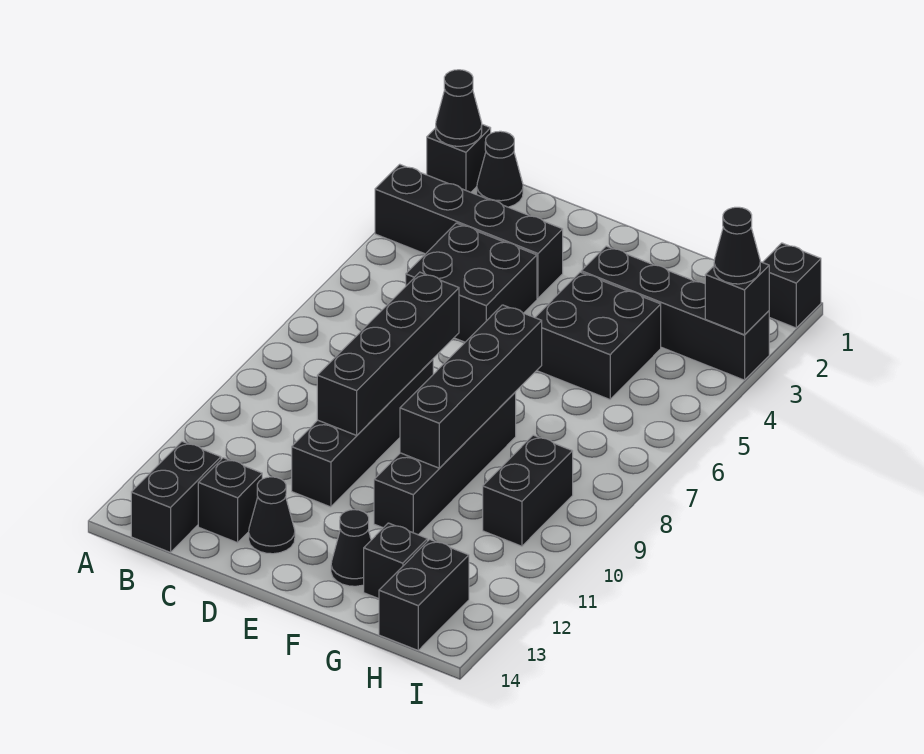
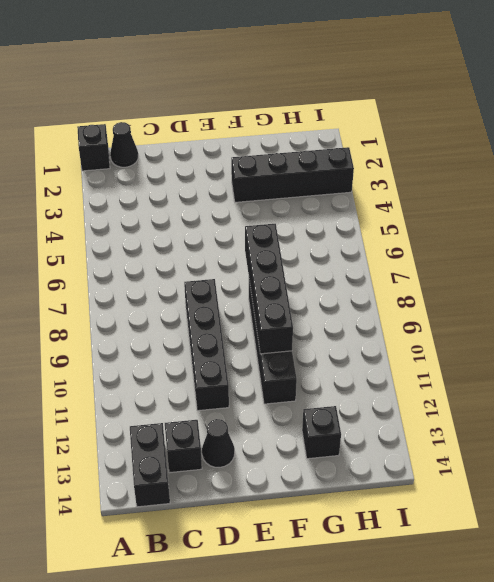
none -> black brick A3:D3 level 1
none -> black brick C4:D5 level 1
none -> black brick F4:G5 level 1

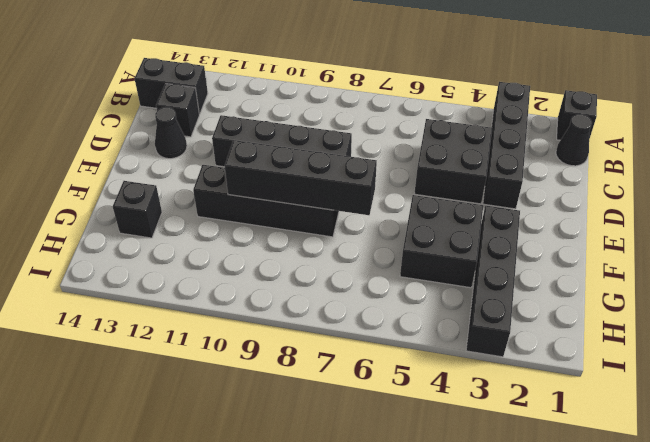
none -> black cone F13 level 1
none -> black brick H9:H10 level 1
none -> black brick H13:H14 level 1

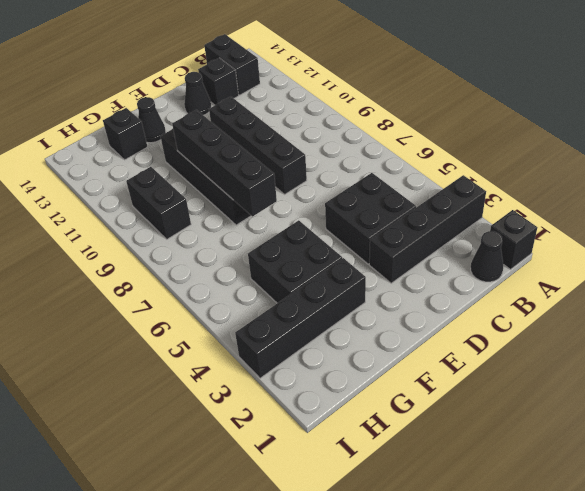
none -> black brick H13:H14 level 1
none -> black brick I1 level 1
none -> black cone A1 level 2

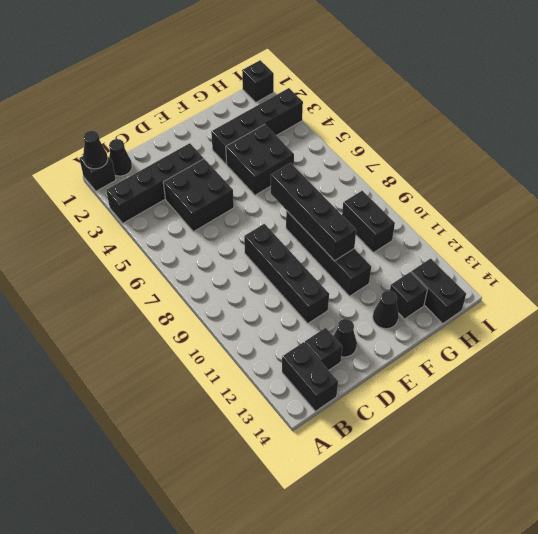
none -> black brick D7:D10 level 2
none -> black brick I3 level 2
none -> black cone I3 level 3

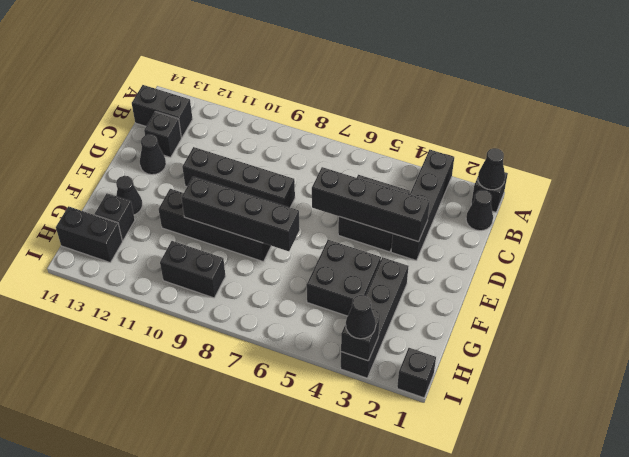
black brick D3:D6 level 2 -> black brick D7:D10 level 2

